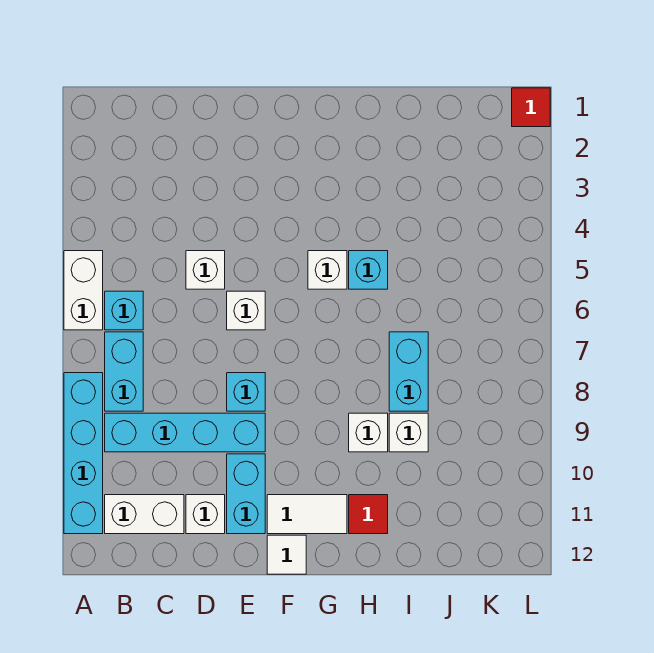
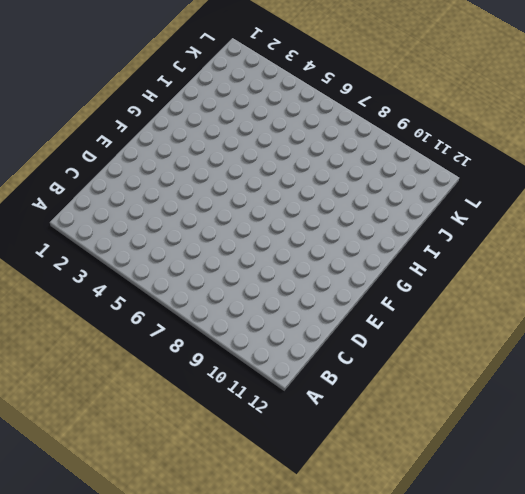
none -> white brick A5:A6 level 1
none -> cyan brick A8:A11 level 1
none -> cyan brick B6 level 1

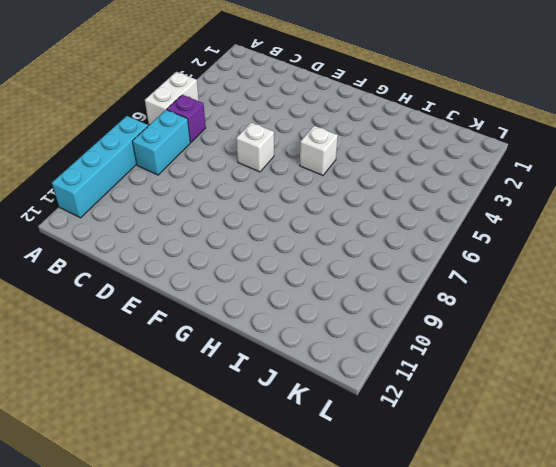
purple brick B6 level 1 -> cyan brick B6 level 1
none -> cyan brick B9:E9 level 1
none -> white brick B11:C11 level 1
none -> white brick D5 level 1

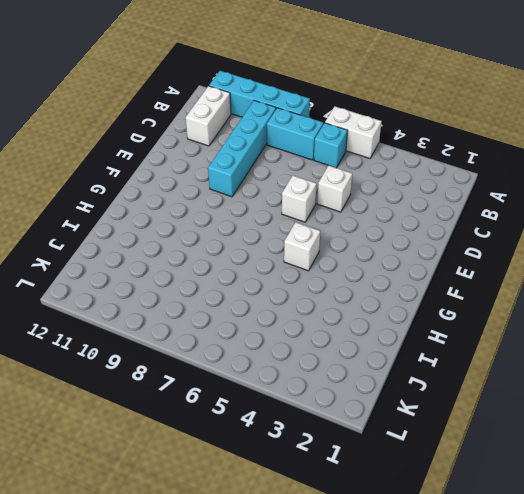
none -> white brick D11 level 1
none -> cyan brick E8 level 1
none -> cyan brick E10:E11 level 1

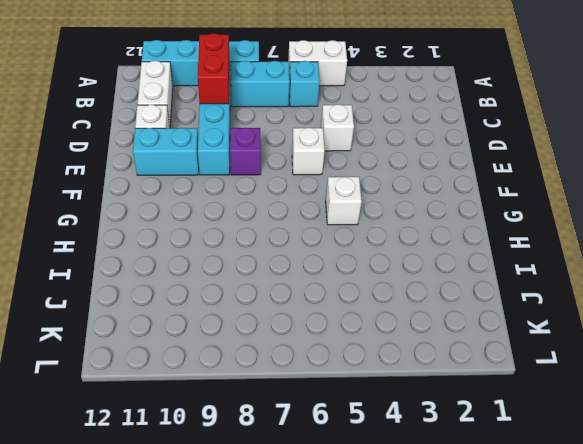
red brick B9:C9 level 2 -> none
purple brick E8 level 1 -> cyan brick E8 level 1
none -> white tile F11:G11 level 1
none -> white tile F12 level 1
none -> cyan brick H5 level 1

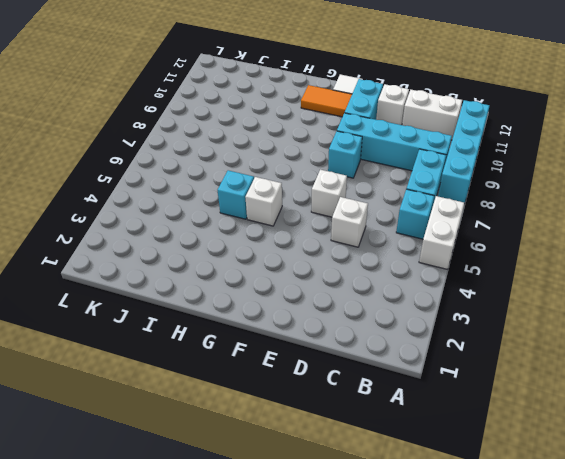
orange tile F11:G11 level 1 -> white tile F11:G11 level 1
none -> white brick H9 level 1
none -> red tile H11 level 1
none -> cyan brick I7:I8 level 1

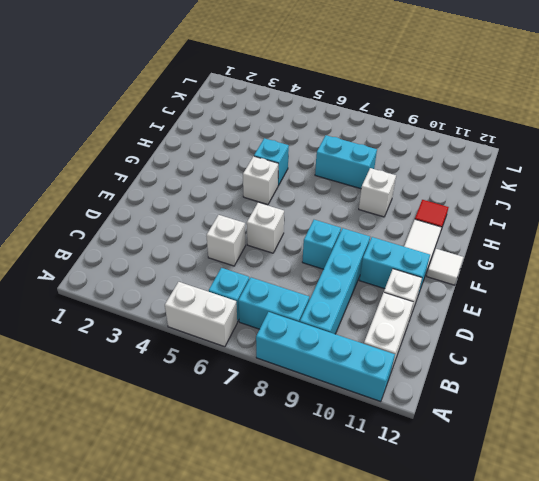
none -> white brick I9 level 1
none -> red tile L1 level 1

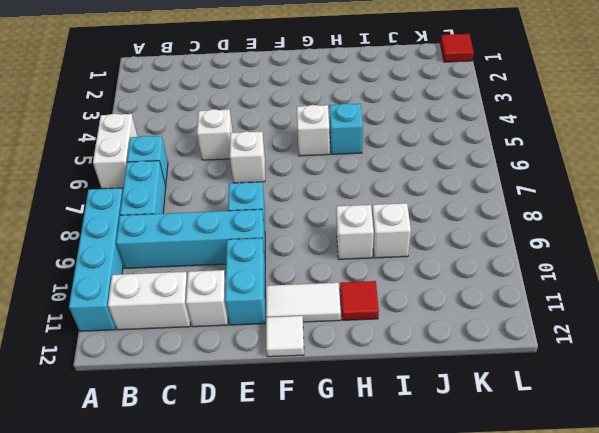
none -> cyan brick I7:I8 level 1

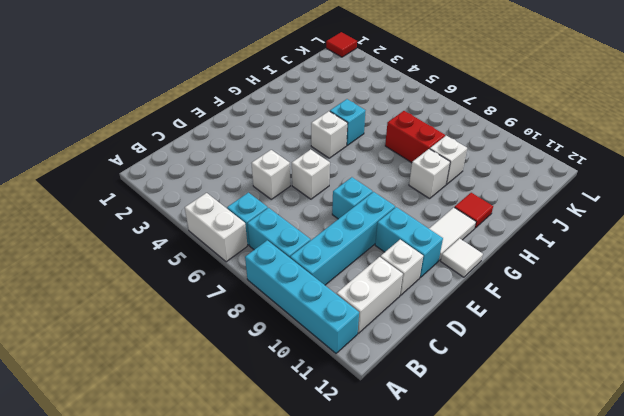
red brick I7:I8 level 1 -> cyan brick I7:I8 level 1

